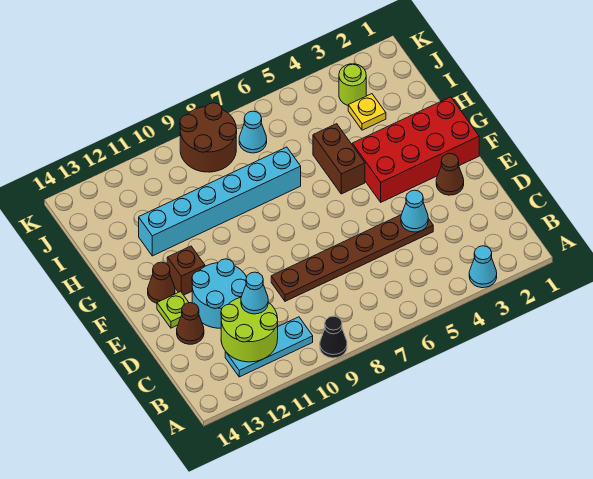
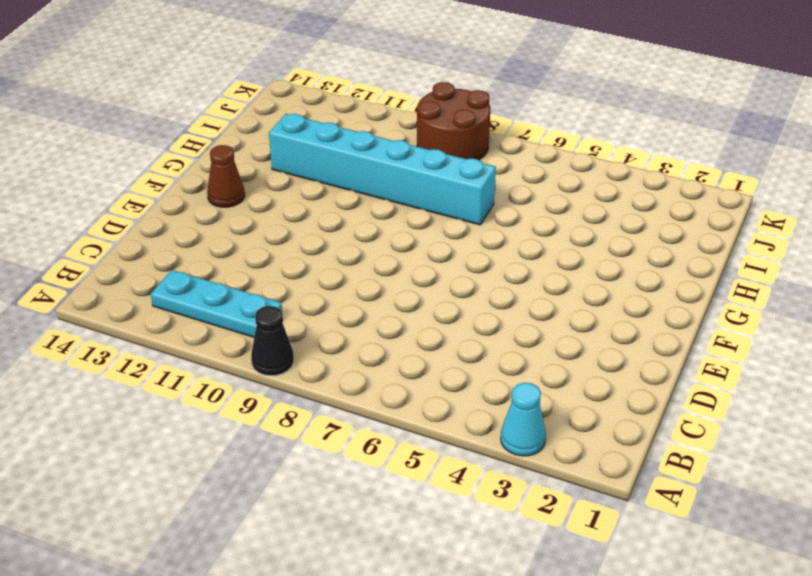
none -> brown plate D4:D9 level 1
none -> cyan round brick D11:E12 level 1
none -> brown cone D13 level 1

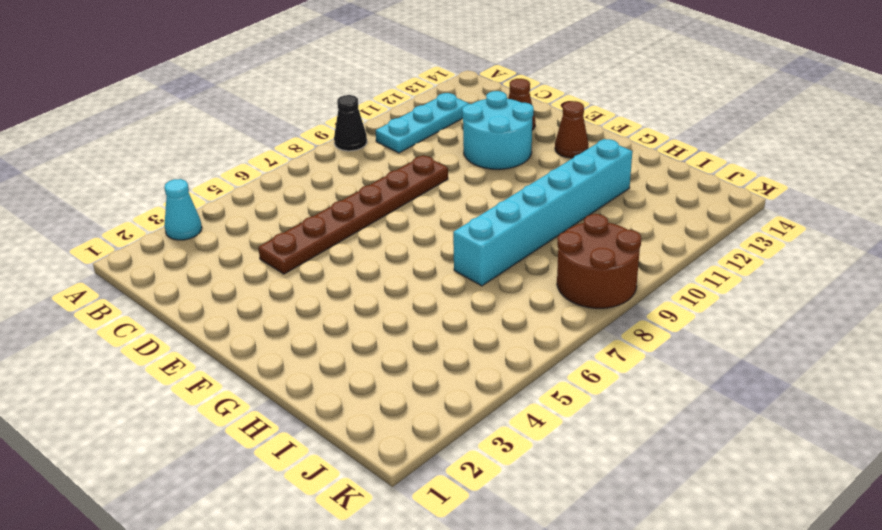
none -> brown cone E2 level 1
none -> lime plate E13 level 1
none -> red brick F1:G4 level 1

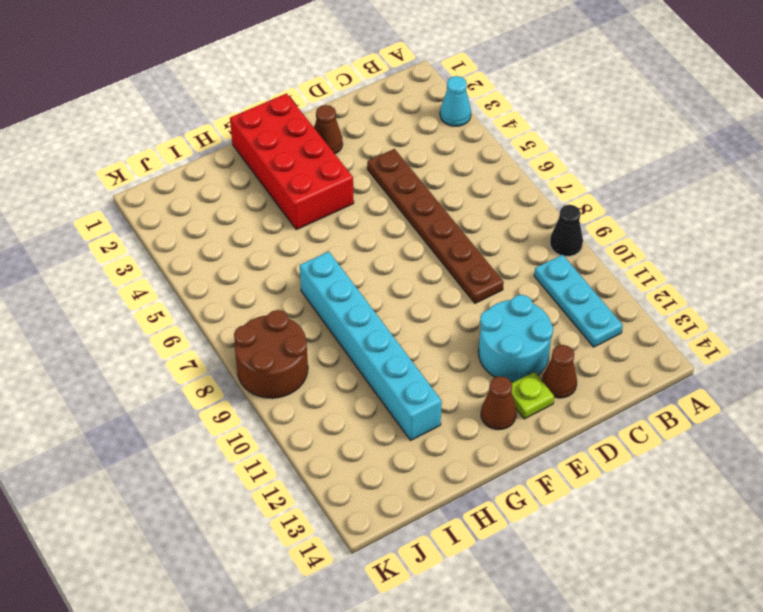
none -> brown brick F12 level 1
none -> brown brick G5:H5 level 1
none -> yellow plate I3 level 1

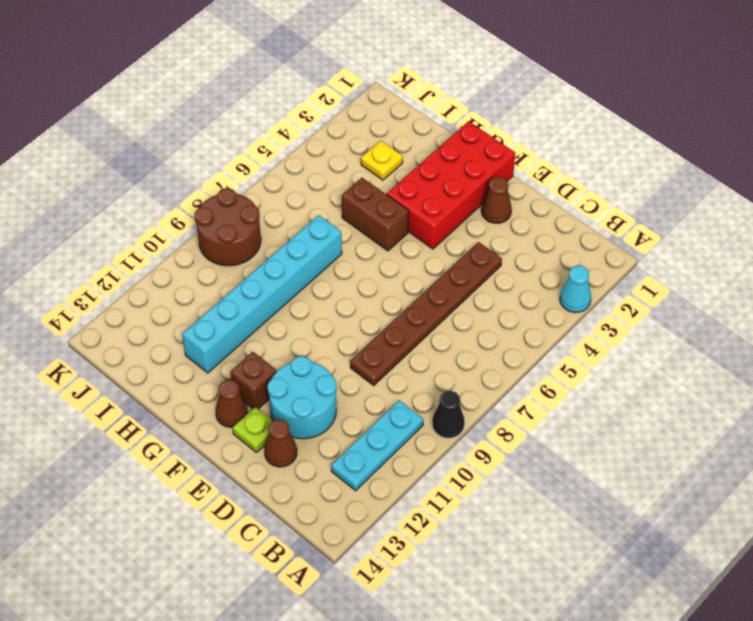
none -> lime round brick J3 level 1
none -> cyan cone J7 level 1
none -> lime round brick B11:C12 level 2

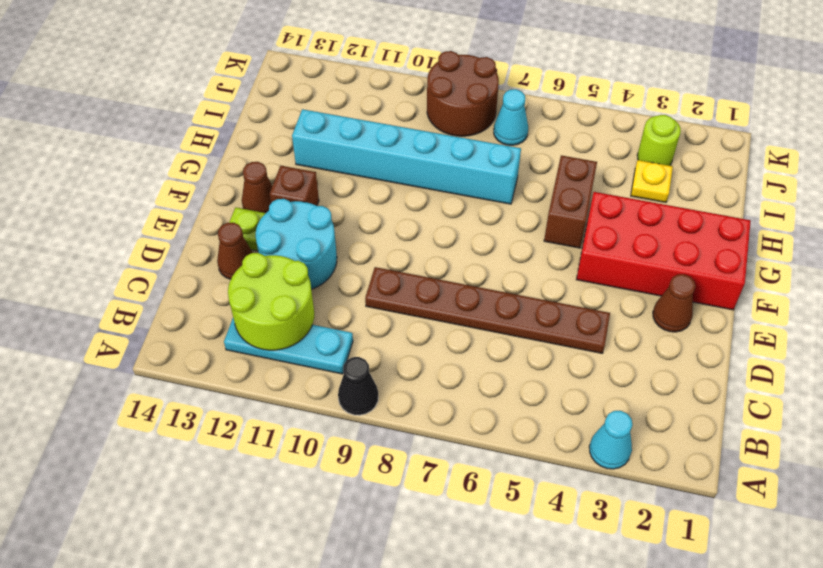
none -> cyan cone D4 level 2
none -> cyan cone C11 level 3

